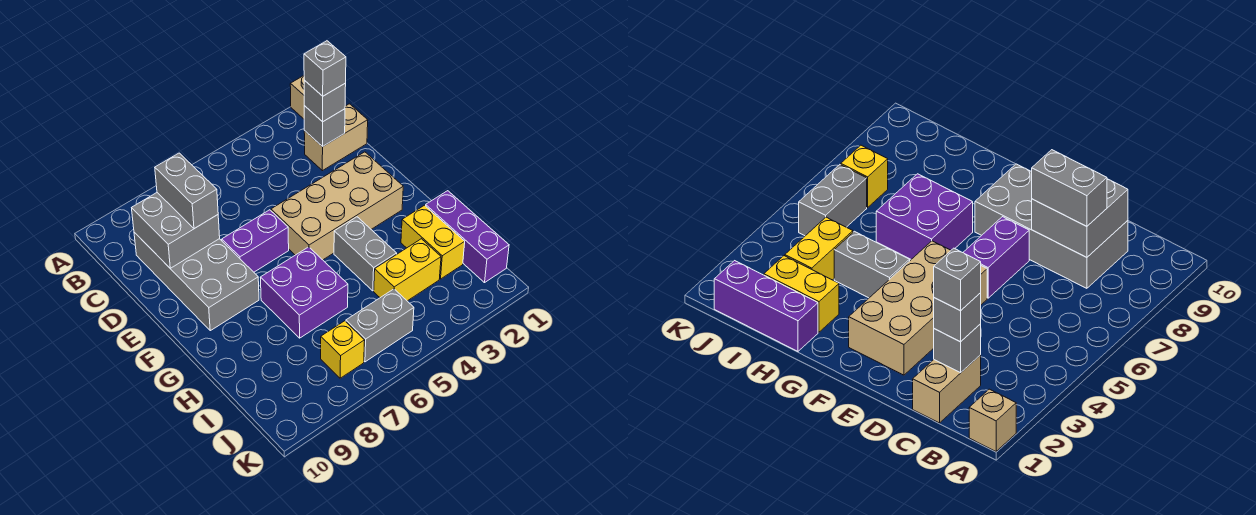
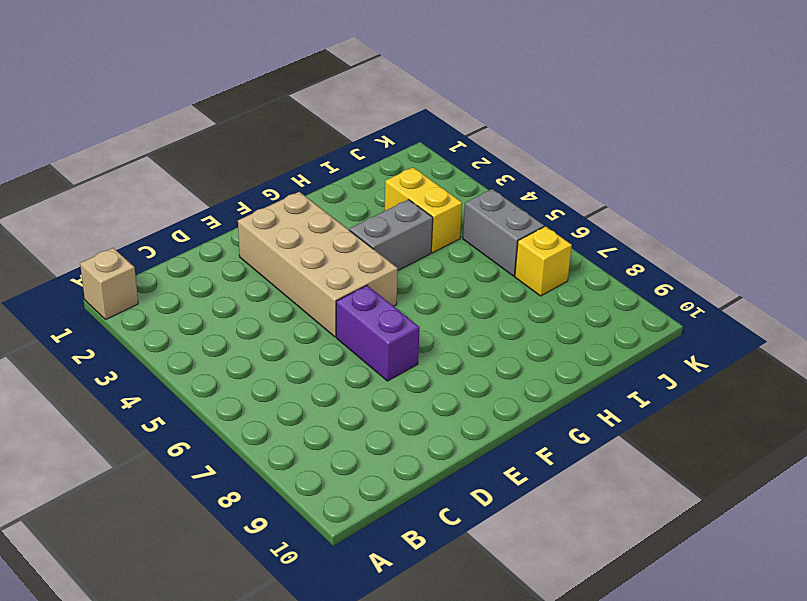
none -> tan brick C1:C2 level 1
none -> grey brick C8:F9 level 1
none -> purple brick G6:H7 level 1

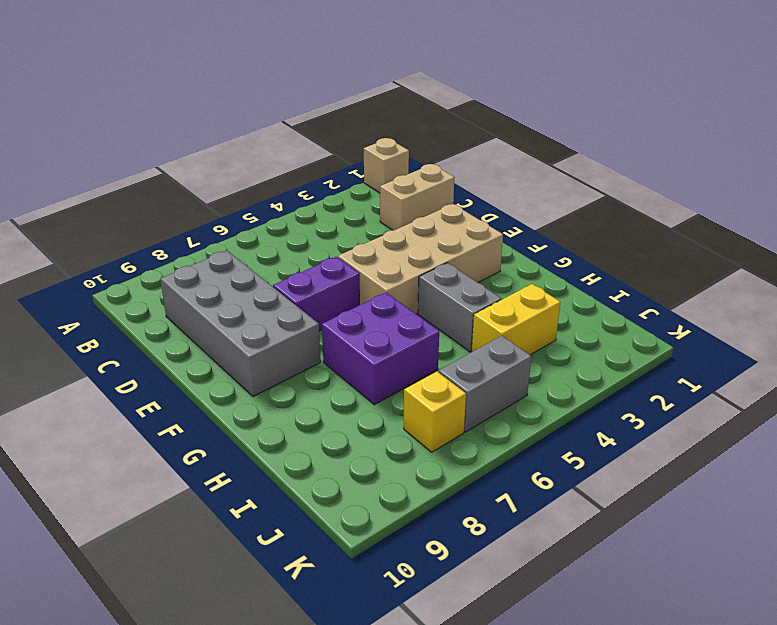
none -> purple brick H1:J1 level 1
none -> yellow brick H2:I2 level 1
none -> grey brick C2 level 2

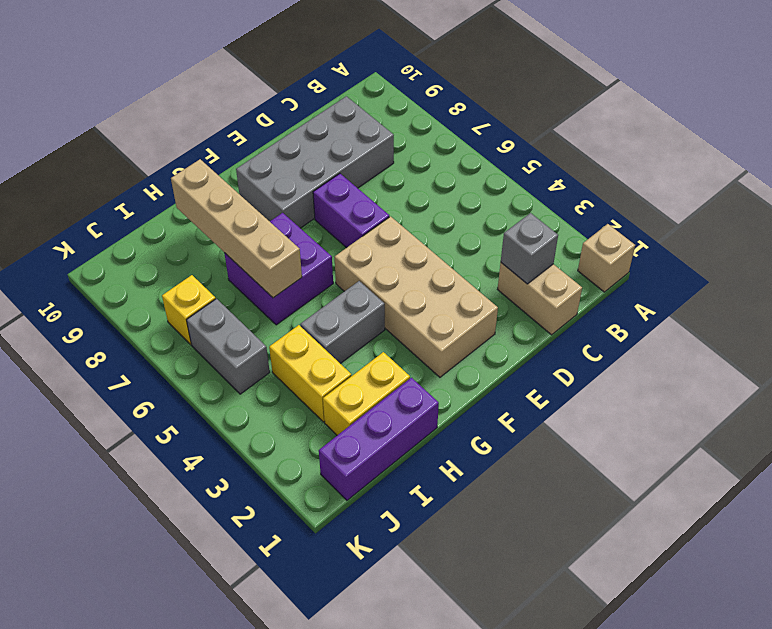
tan brick H6:H9 level 2 -> none
none -> grey brick C8:D9 level 2
none -> grey brick C2 level 3
none -> grey brick C8:D8 level 3

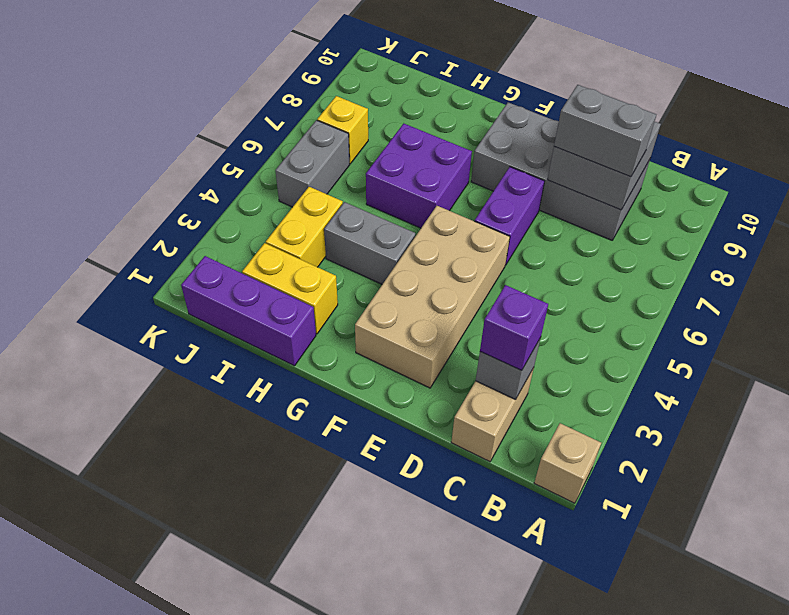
purple brick C2 level 3 -> grey brick C2 level 3
none -> grey brick C2 level 4

